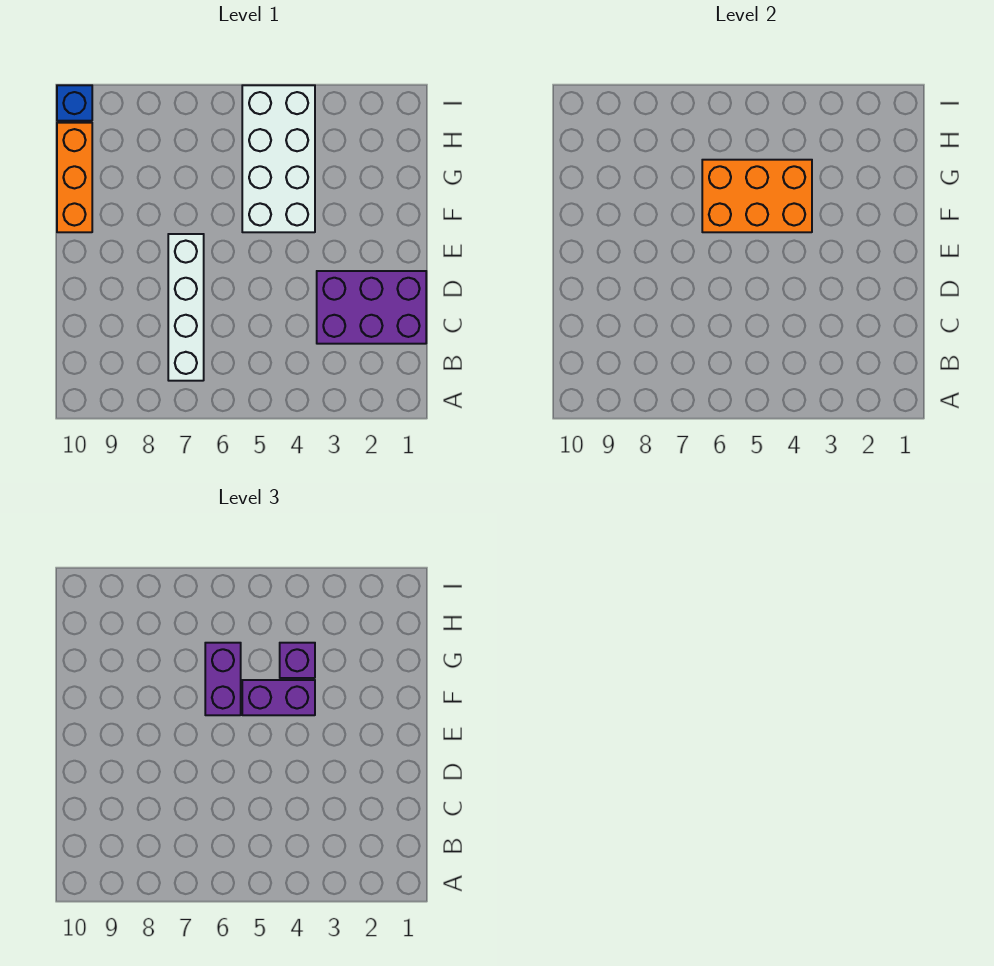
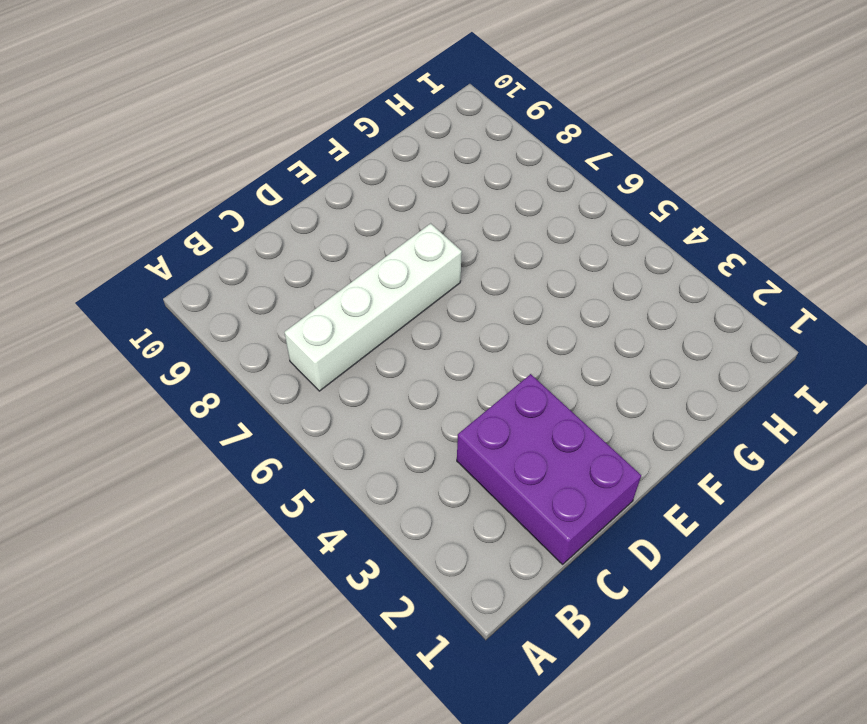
none -> white brick F4:I5 level 1
none -> orange brick F10:H10 level 1

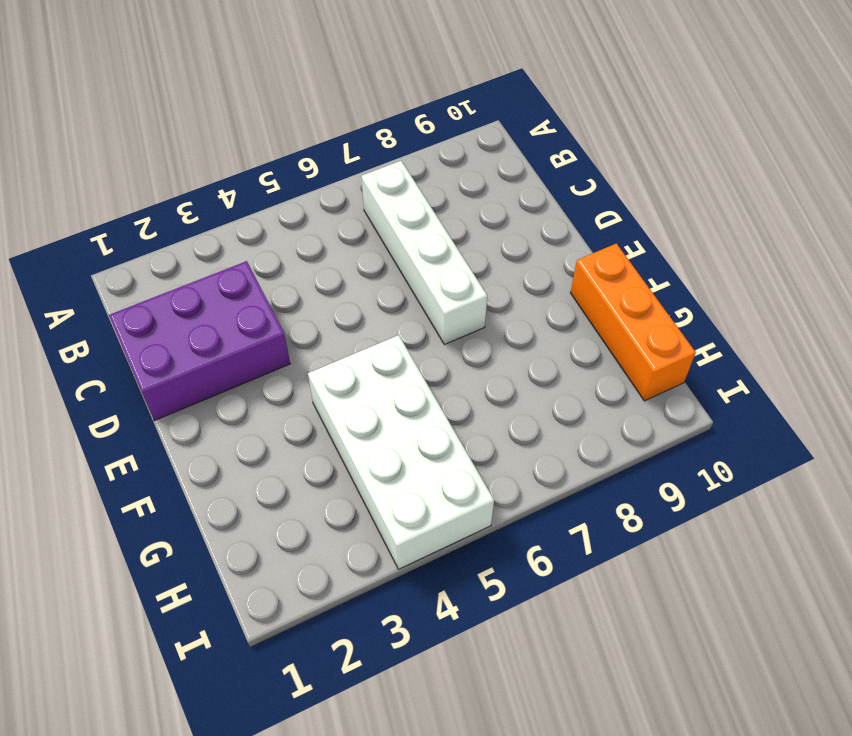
none -> blue brick I10 level 1
none -> orange brick F4:G6 level 2

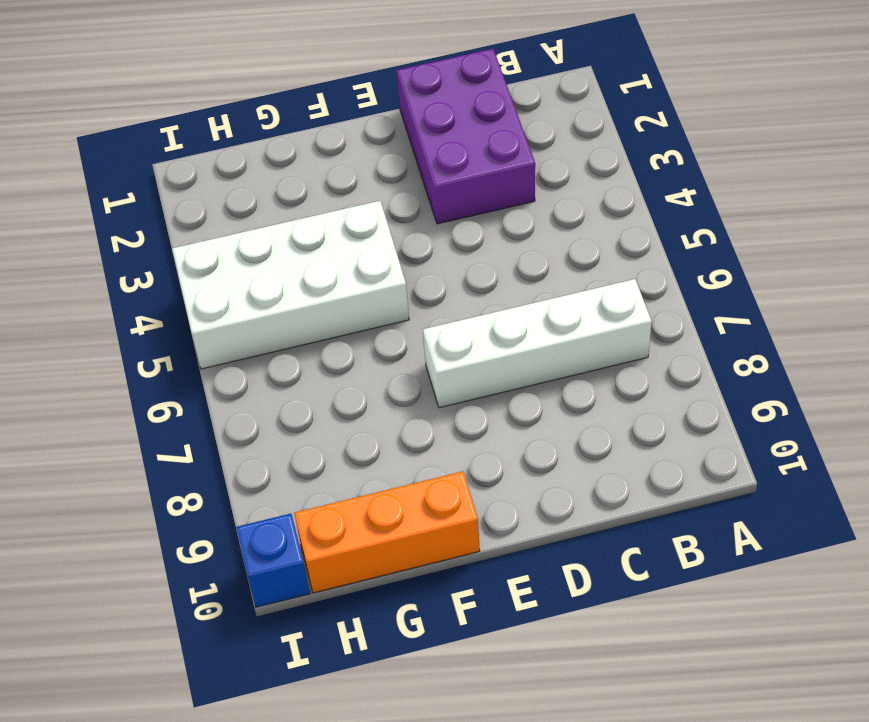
none -> orange brick F4:G6 level 2
none -> purple brick F4:F5 level 3

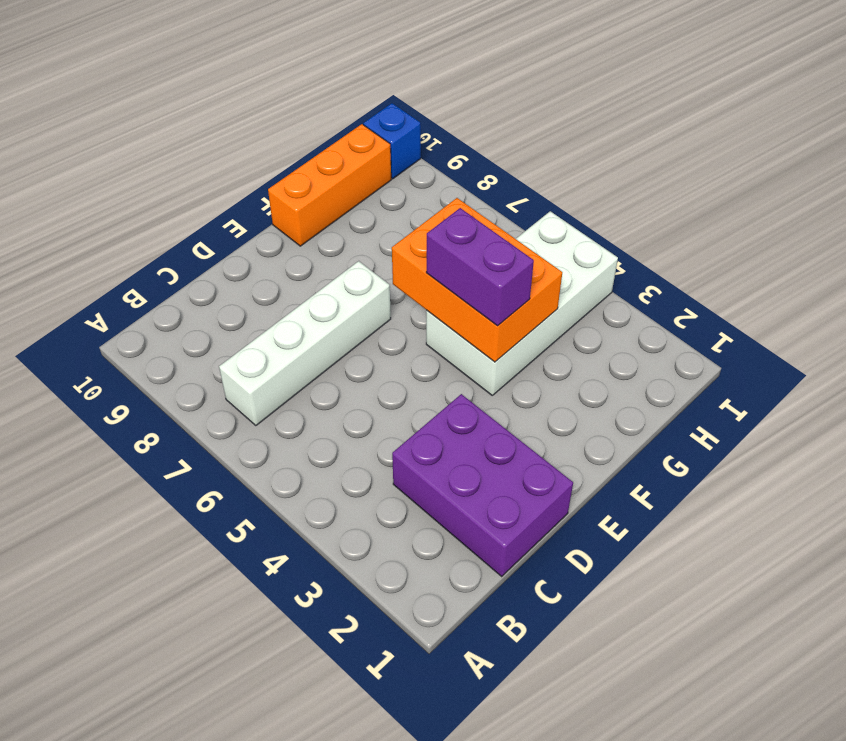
none -> purple brick F6:G6 level 3
none -> purple brick G4 level 3

